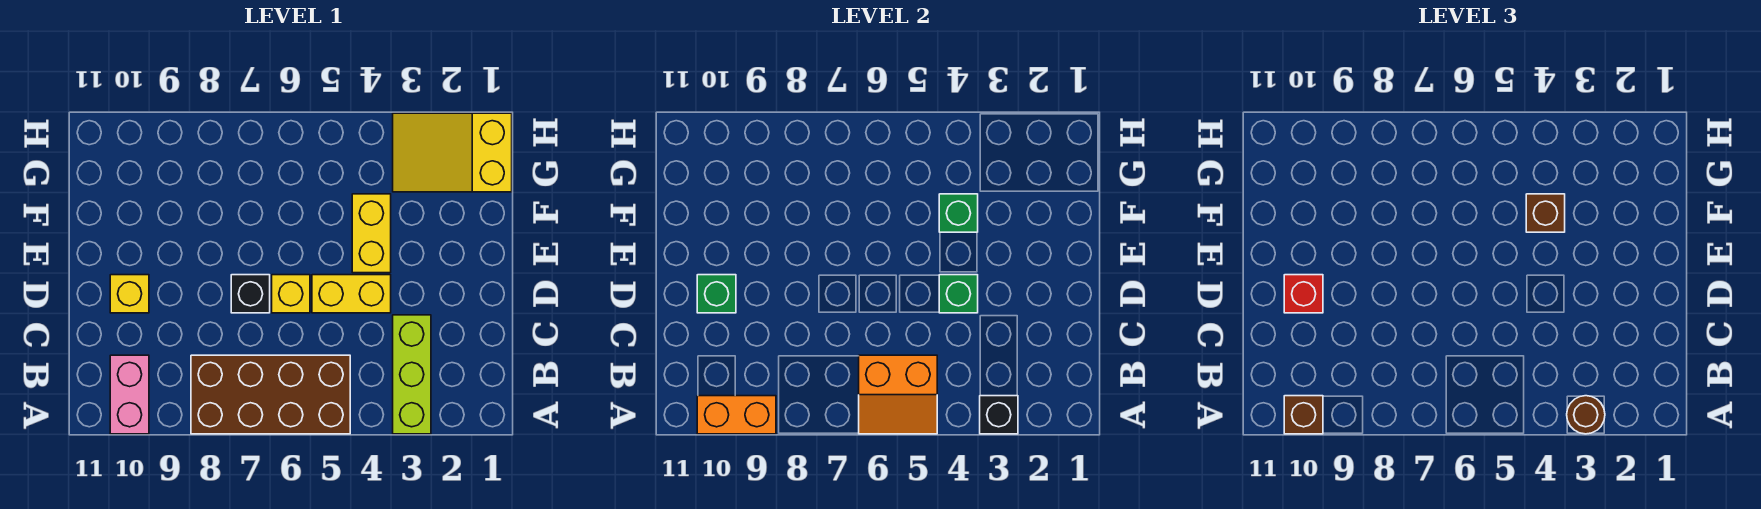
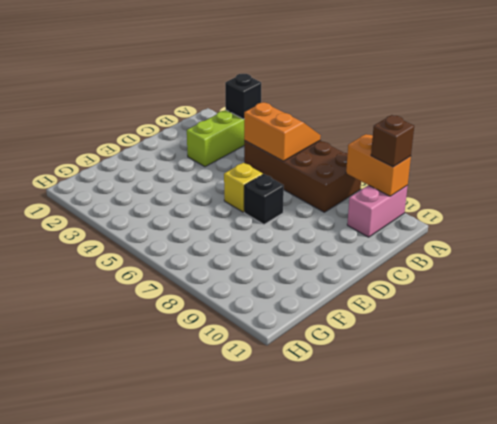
none -> yellow brick D4:D5 level 1
none -> yellow brick D10 level 1
none -> yellow brick E4:F4 level 1

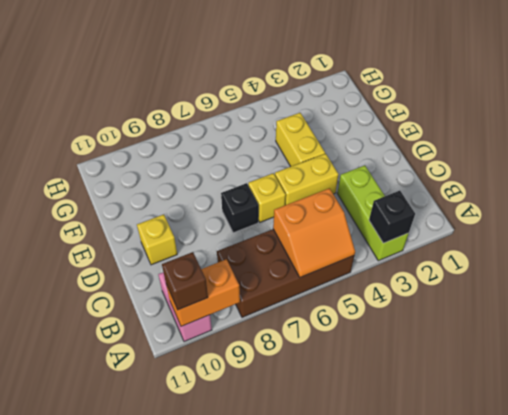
none -> yellow slope G1:H3 level 1 top 1
none -> green brick D4 level 2
none -> green brick D10 level 2

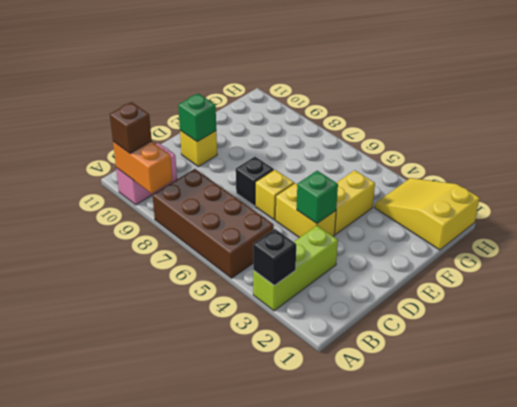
none -> orange slope A5:B6 level 2 top B
none -> green brick F4 level 2
none -> brown round brick A3 level 3

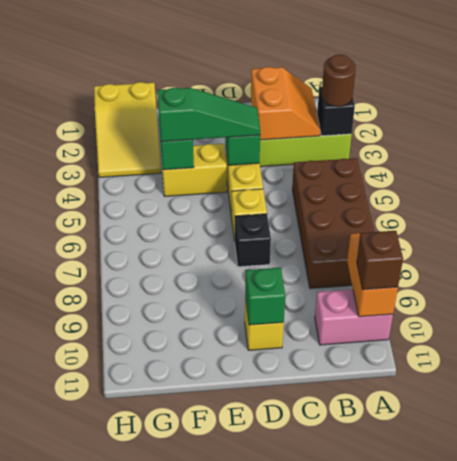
orange slope B2:C3 level 2 top C -> orange slope A5:B6 level 2 top B
green slope D4:F4 level 3 top F -> brown brick F4 level 3
none -> red brick D10 level 3

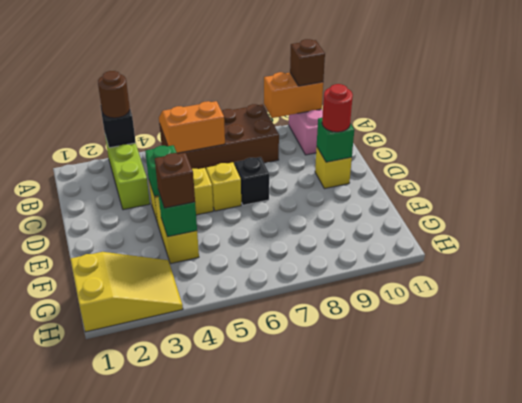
red round brick D10 level 3 -> red brick D10 level 3

